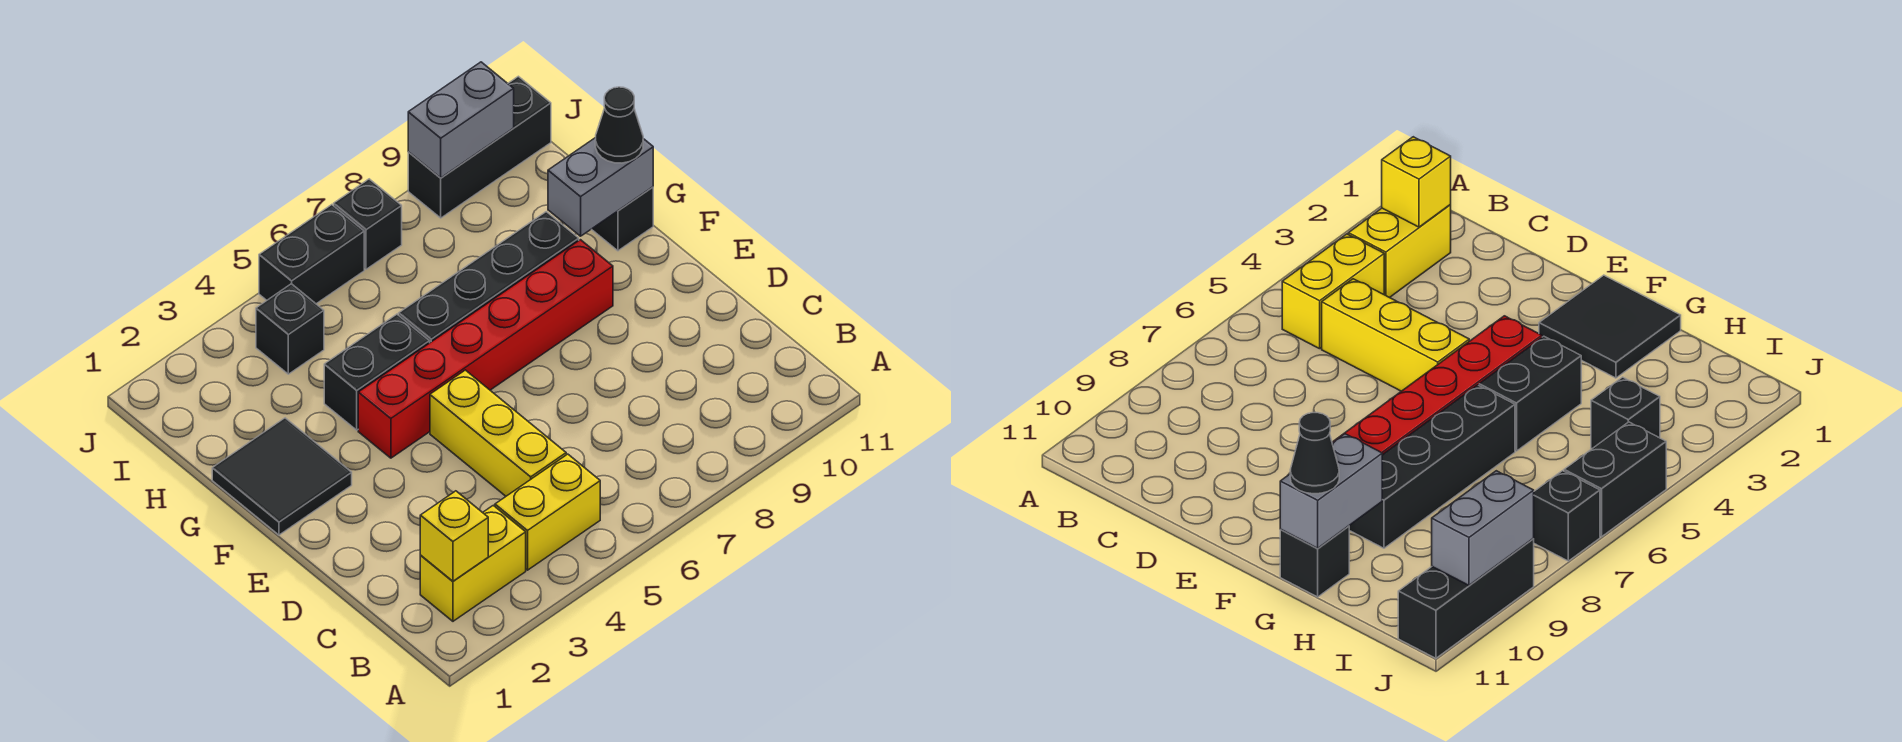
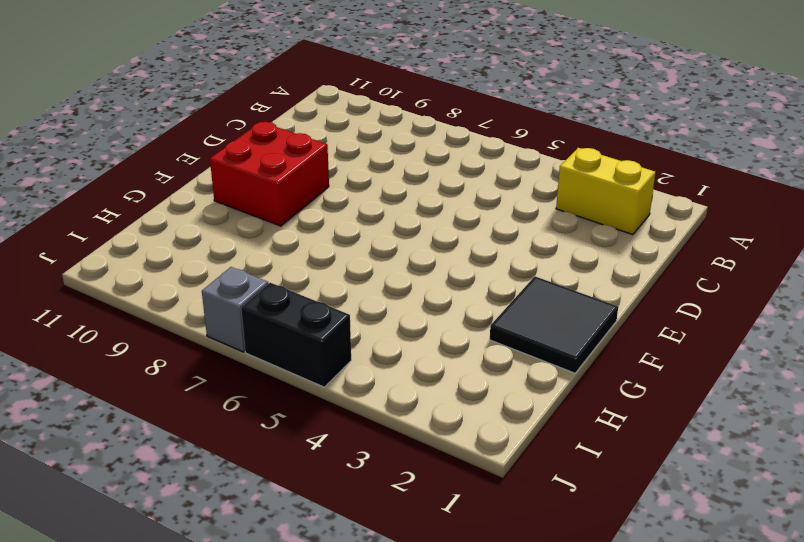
red brick E9:F10 level 1 -> red brick F4:F9 level 1
grey brick J7 level 1 -> black brick J7 level 1
none -> yellow brick B4:B5 level 1
none -> yellow brick C5:E5 level 1
none -> black brick G4:G5 level 1

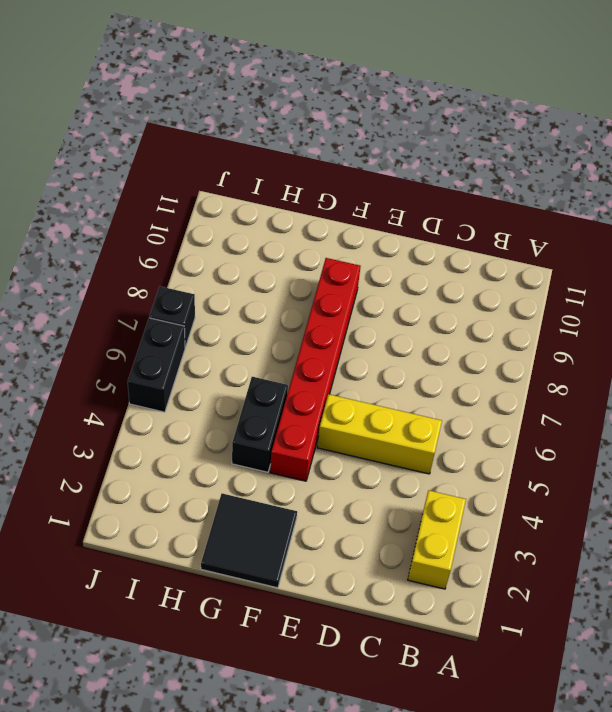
none -> yellow brick B4:B5 level 1
none -> black brick G6:G9 level 1
none -> black brick G11 level 1

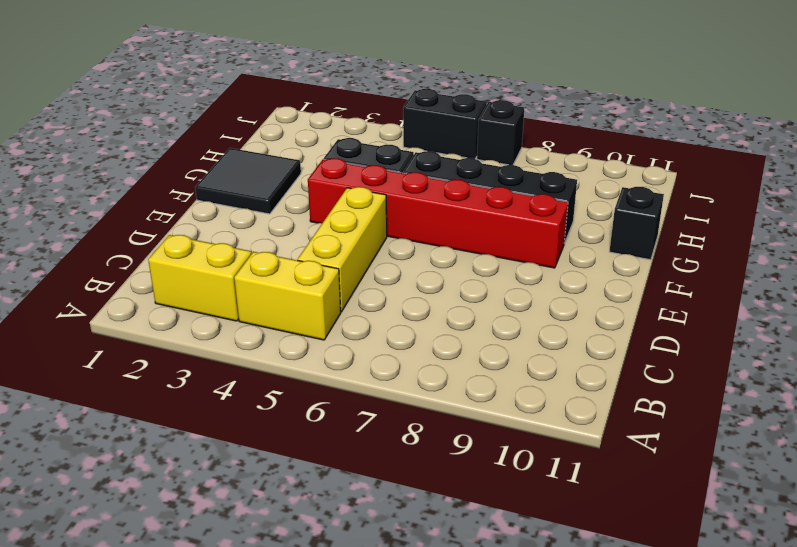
none -> black brick I4 level 1
none -> black brick J9:J11 level 1
none -> yellow brick B2 level 2

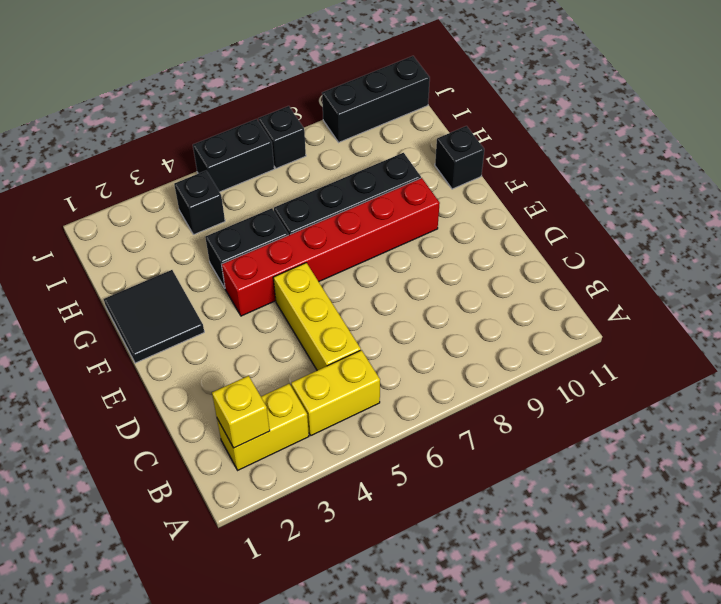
none -> grey brick G10:G11 level 2
none -> grey brick J9:J10 level 2
none -> black cone G11 level 3

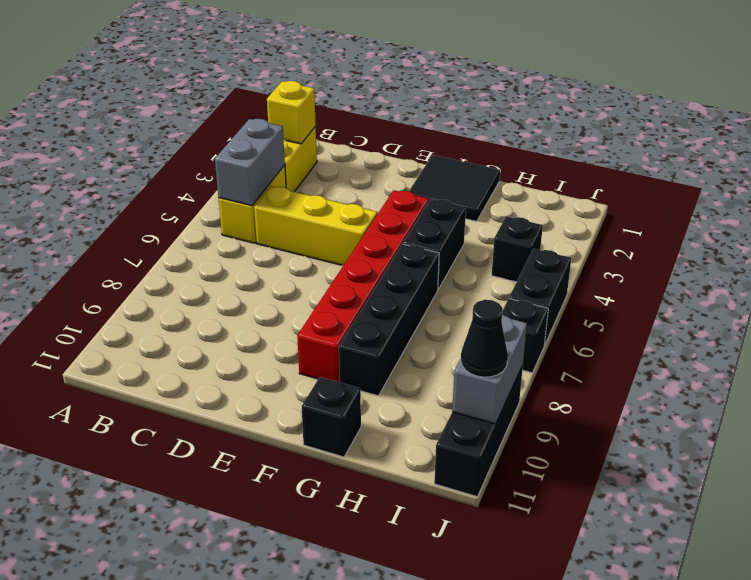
grey brick B4:B5 level 2 -> grey brick G10:G11 level 2
black cone J10 level 3 -> black cone G11 level 3

